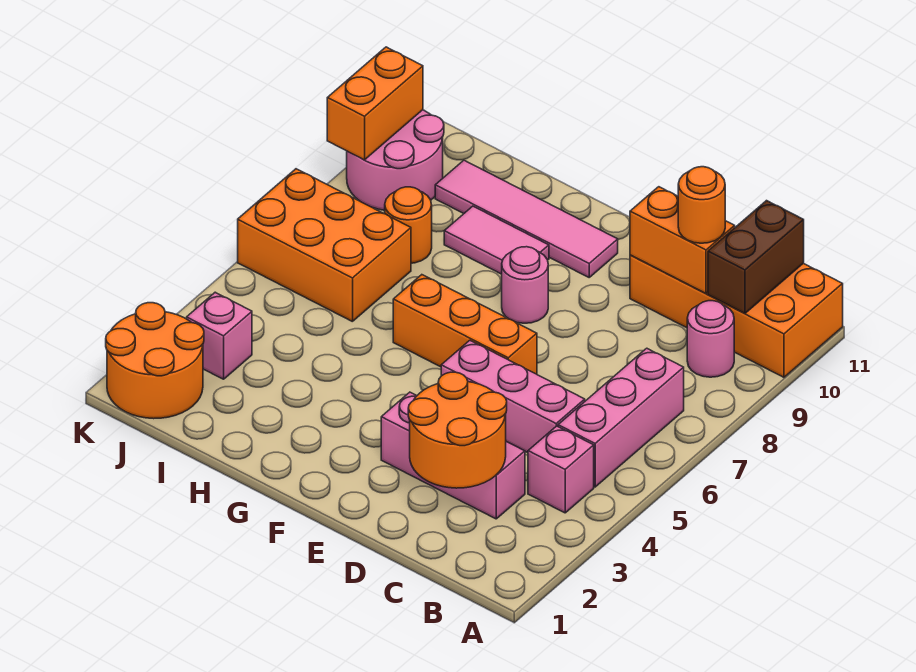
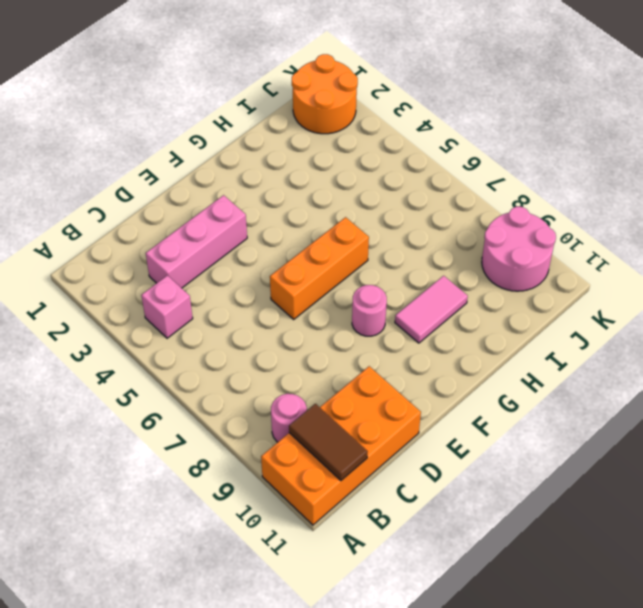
brown tile B10:B11 level 2 -> brown brick B10:B11 level 2
none -> pink brick B5:B7 level 1
none -> pink brick C5:E5 level 1
none -> pink tile F10:I10 level 1

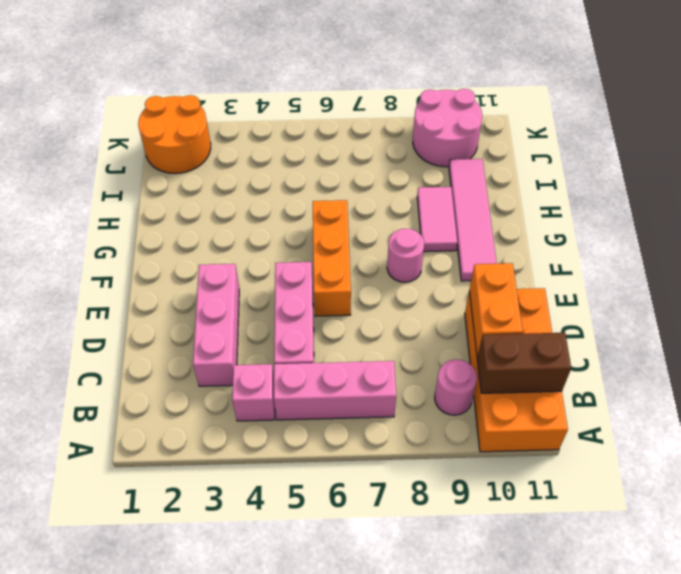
none -> orange brick I6:K7 level 1
none -> orange round brick I8 level 1
none -> pink brick J3 level 1

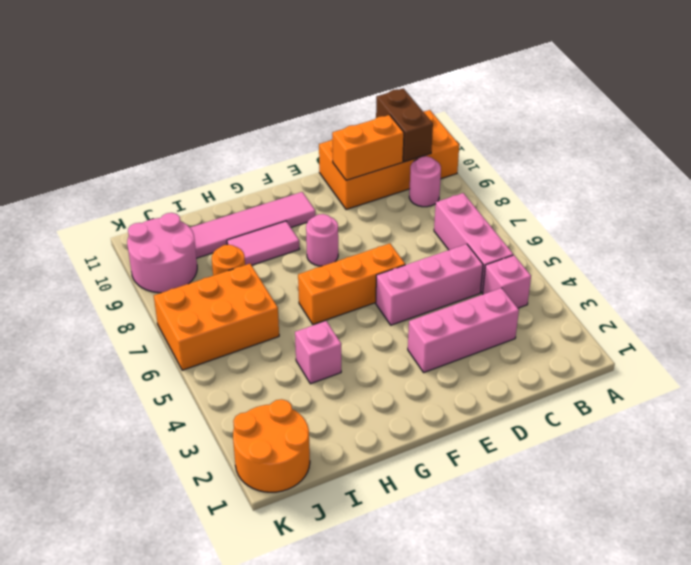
pink brick H4 level 1 -> pink brick J3 level 1
none -> orange round brick C2:D3 level 2
none -> orange brick K9:K10 level 2
none -> orange round brick C10 level 3

